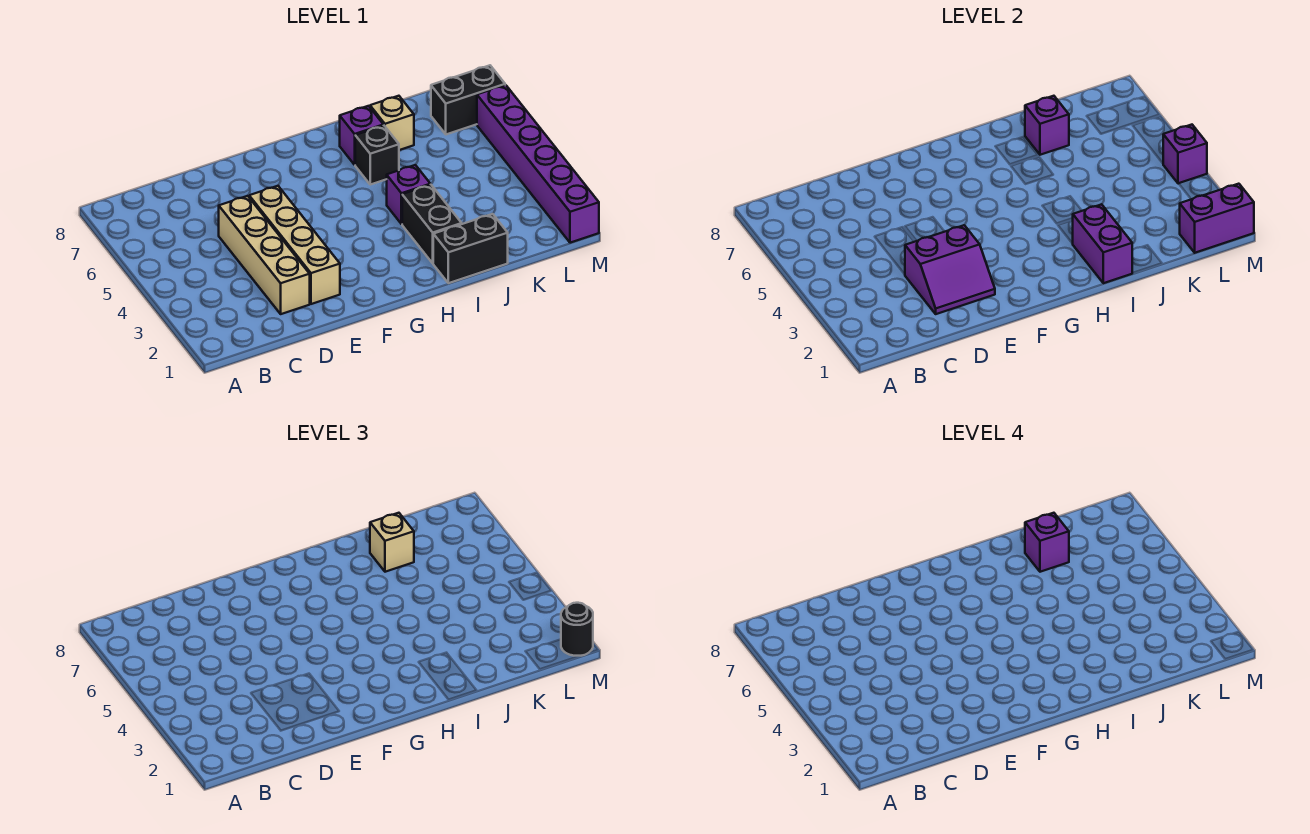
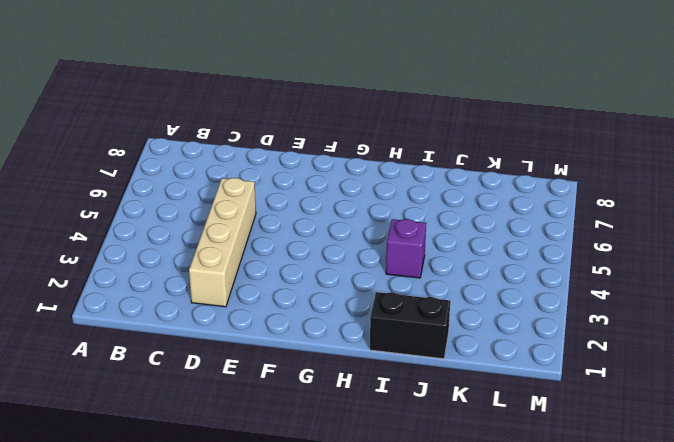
none -> tan brick E2:E5 level 1
none -> black brick I2:I3 level 1
none -> black brick I6 level 1

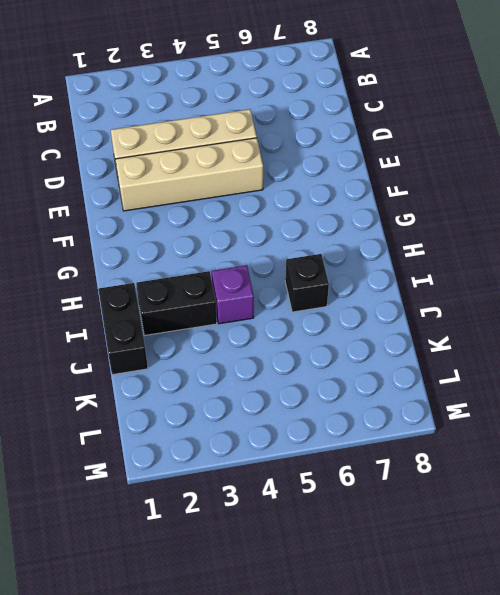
none -> purple brick I7 level 1
none -> tan brick J7 level 1
none -> black brick L7:M7 level 1

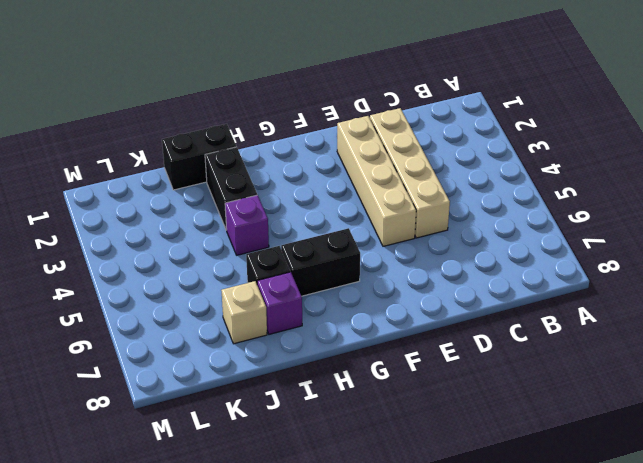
black brick G6:H6 level 1 -> black brick L7:M7 level 1
none -> purple brick M1:M6 level 1
none -> purple slope D2:E3 level 2 top 3
none -> purple brick I1:I2 level 2

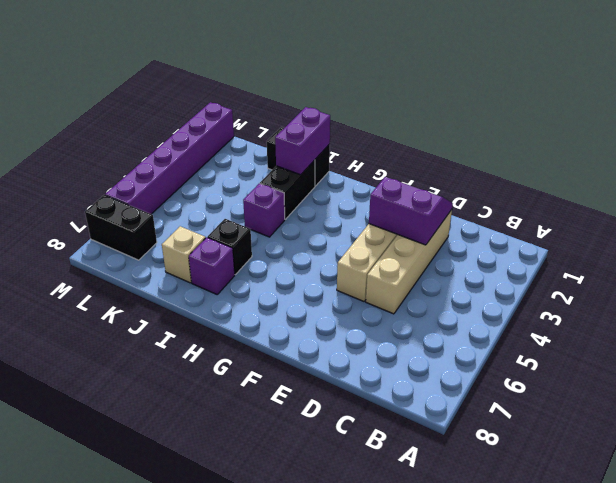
none -> purple brick J7 level 2
none -> purple brick L1:M1 level 2
none -> purple brick M4 level 2

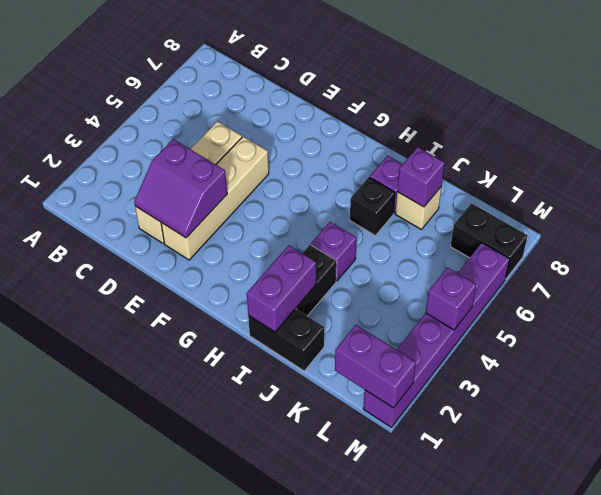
none -> tan brick J7 level 3
none -> black round brick M1 level 3
none -> purple brick J7 level 4

